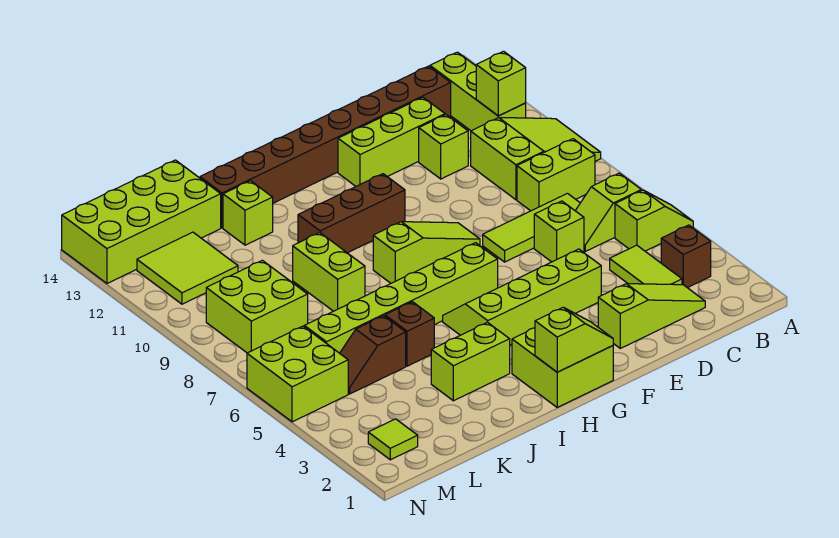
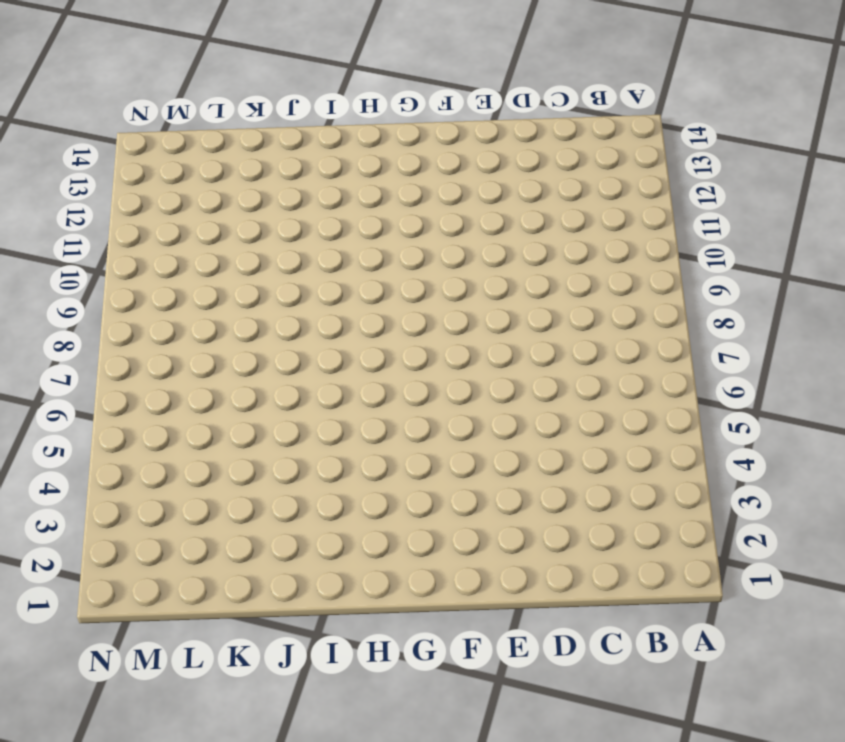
none -> lime slope A5:B5 level 1 top B
none -> lime slope A9:C10 level 1 top C
none -> brown brick B3 level 1
none -> lime slope B6:C6 level 1 top B

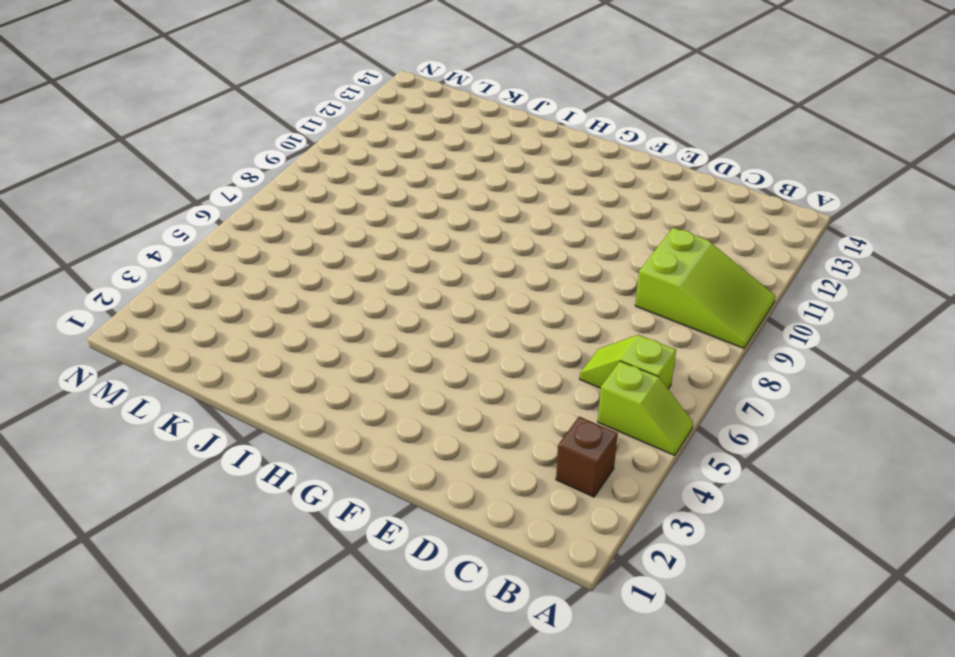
none -> lime brick B8:C8 level 1
none -> lime brick B11:B13 level 1
none -> lime slope C2:E2 level 1 top E
none -> lime tile C3:C4 level 1

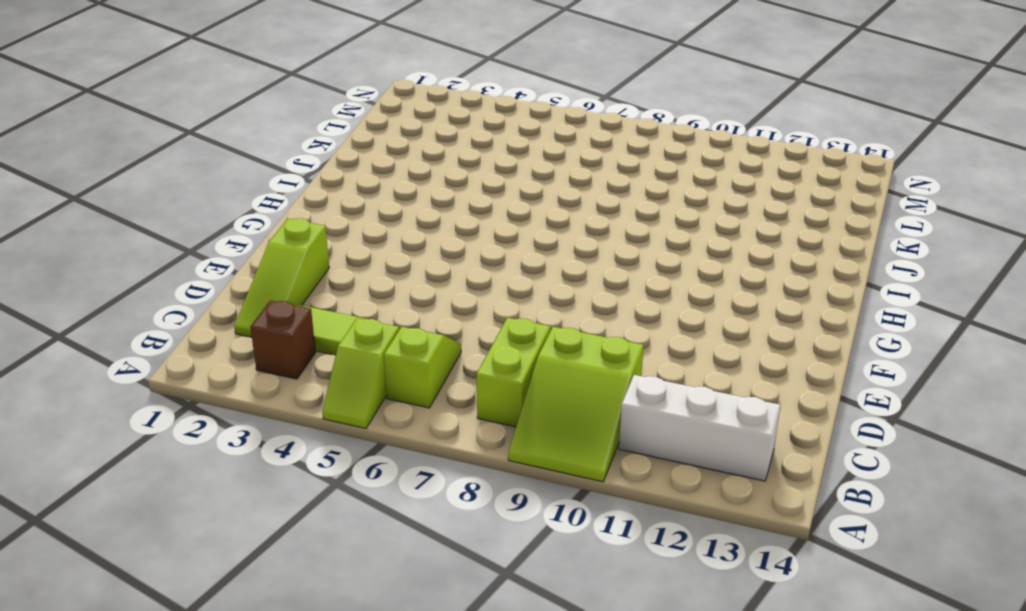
white brick B11:B13 level 1 -> lime brick B11:B13 level 1
none -> lime tile C7:E7 level 1
none -> brown brick C13:J13 level 1
none -> lime brick D6 level 1
none -> lime brick D11 level 1

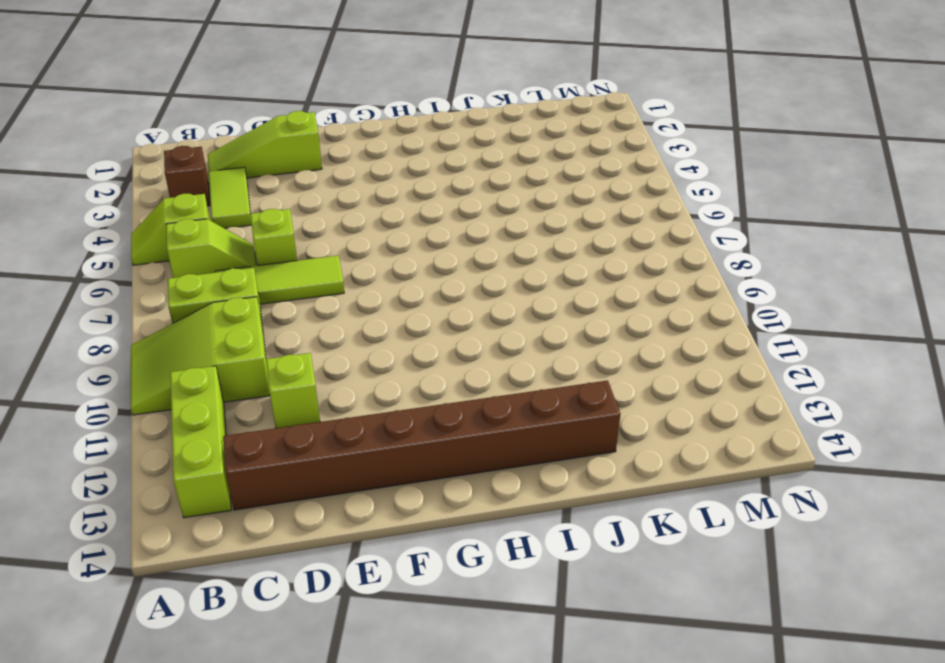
none -> lime brick D12:F12 level 1
none -> lime slope E4:H5 level 1 top 4
none -> lime slope F8:H8 level 1 top H
none -> lime brick G1:H2 level 1

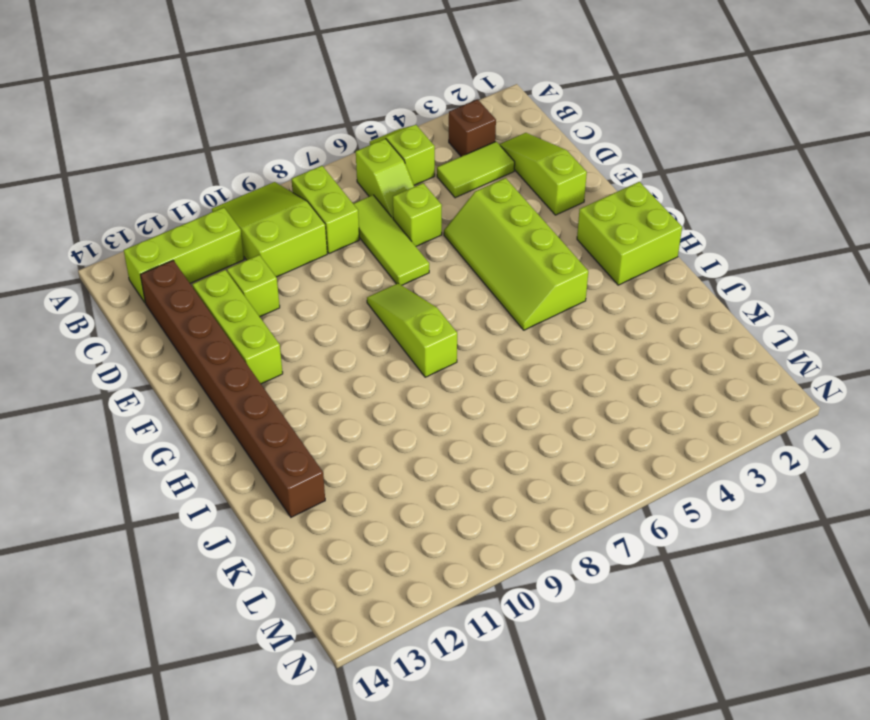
none -> lime brick G6:L6 level 1
none -> brown brick G10:I10 level 1
none -> lime brick I3:J3 level 1
none -> brown brick J5 level 1

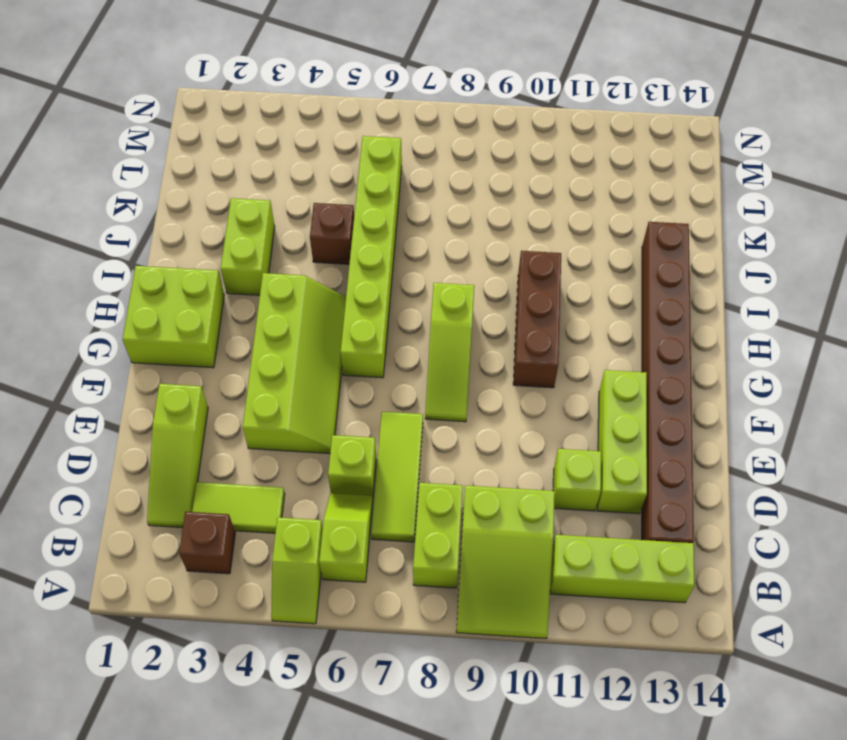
none -> lime brick J8:J9 level 1
none -> lime brick J12 level 1
none -> brown slope K5:L5 level 1 top K
none -> lime brick K13:N14 level 1

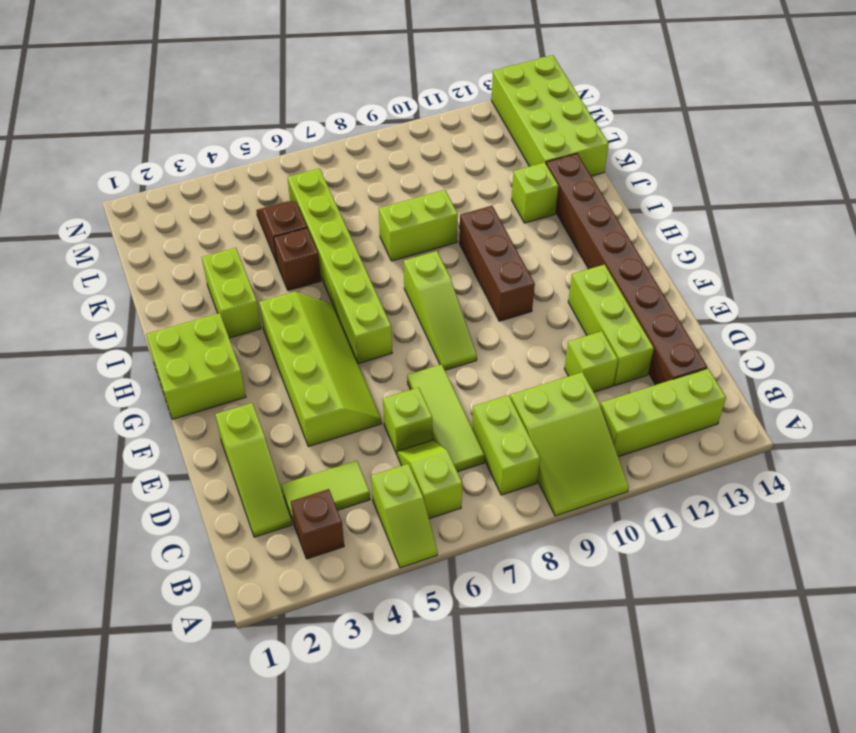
none -> lime brick L8:M9 level 1
none -> lime tile L11:M12 level 1
none -> lime tile M2 level 1
none -> lime brick M5:N6 level 1

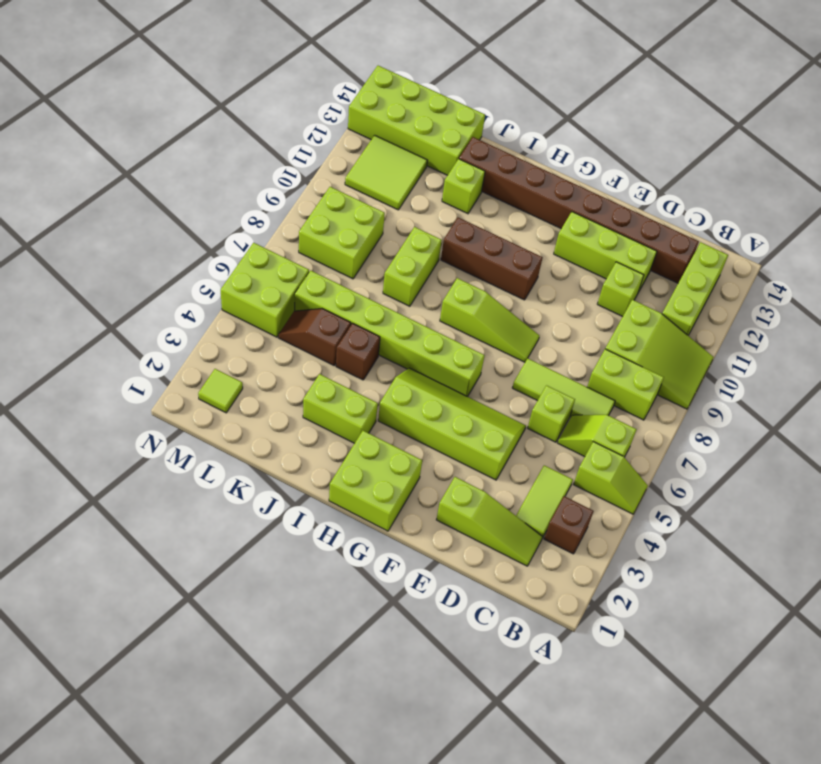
none -> lime brick B11 level 2
none -> lime slope G1:H1 level 2 top H

